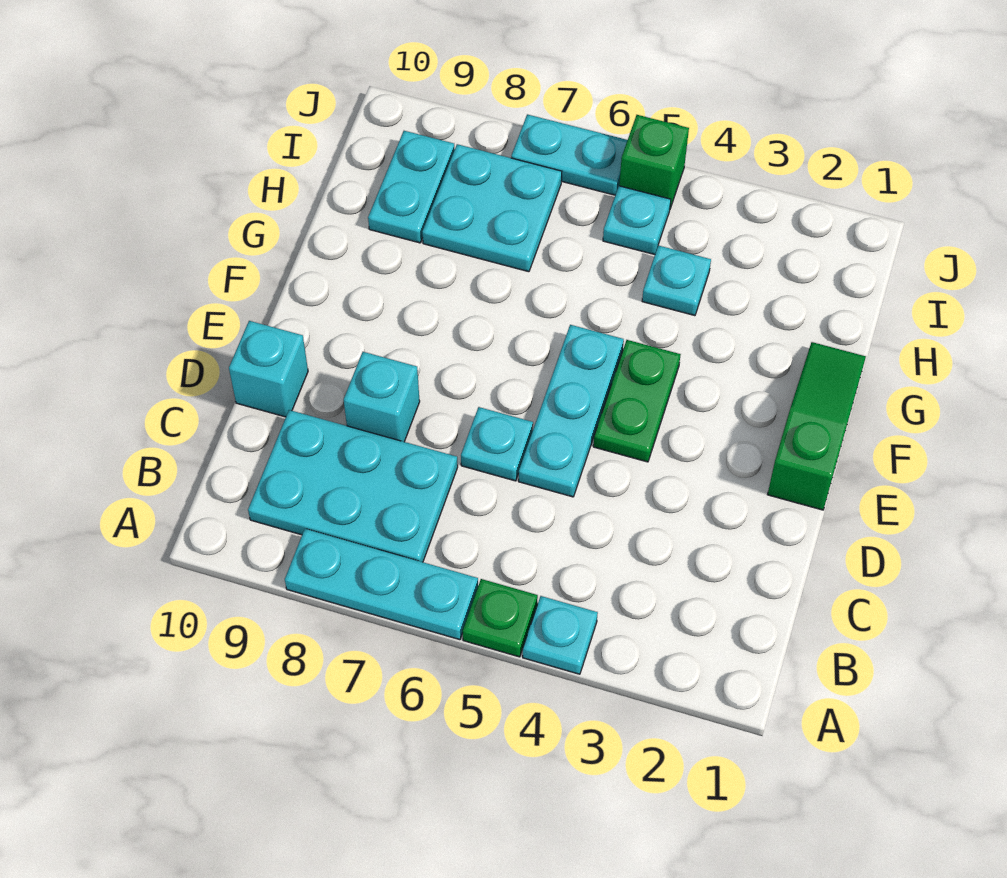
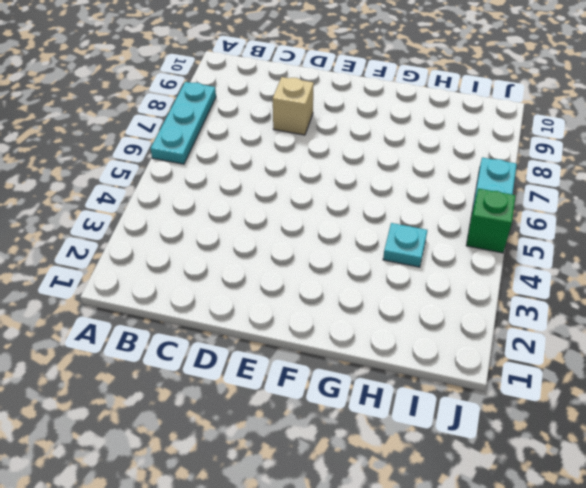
tan brick D8 level 1 -> cyan brick D8 level 1
none -> cyan plate A4 level 1
none -> green plate A5 level 1
none -> cyan plate B7:C9 level 1

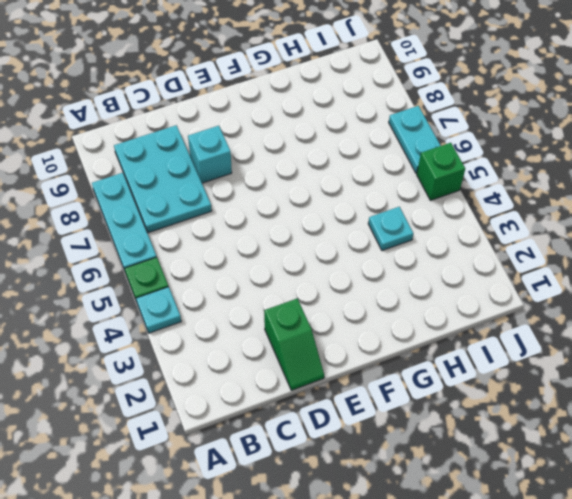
green slope D1:D2 level 1 top 2 -> none
none -> cyan plate D5:F5 level 1
none -> cyan plate D6 level 1
none -> cyan brick D10 level 1

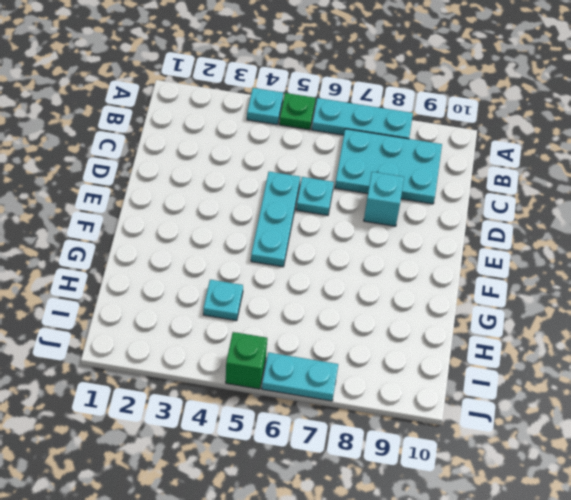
none -> cyan brick D10 level 1
none -> green slope E1:G1 level 1 top E
none -> green plate E4:F4 level 1

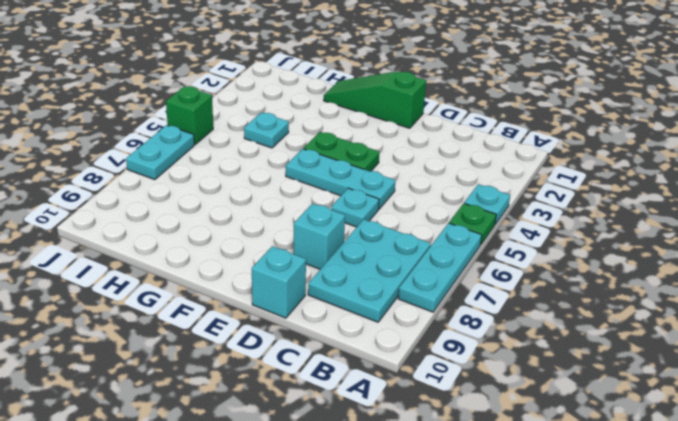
none -> cyan plate H7:I8 level 1
none -> cyan plate H9:I9 level 1
none -> cyan plate I5 level 1

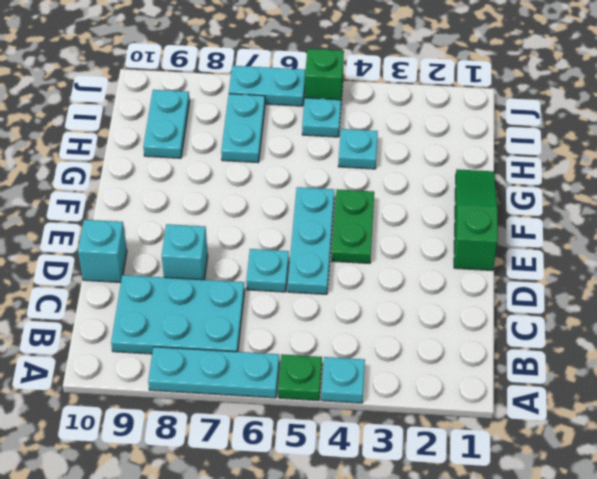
cyan plate H7:I7 level 1 -> cyan plate H7:I8 level 1

